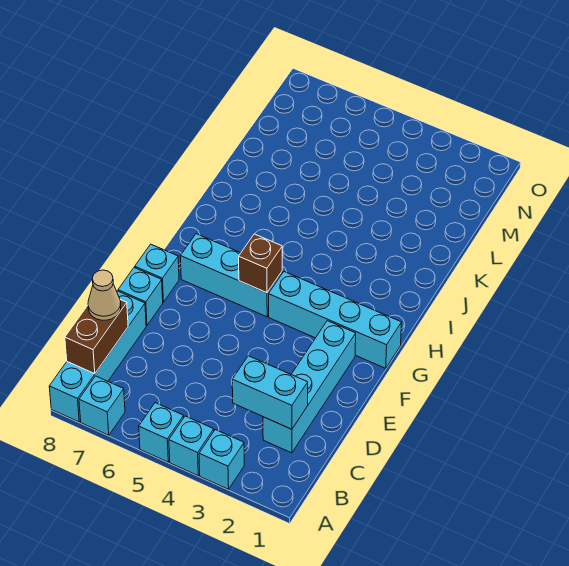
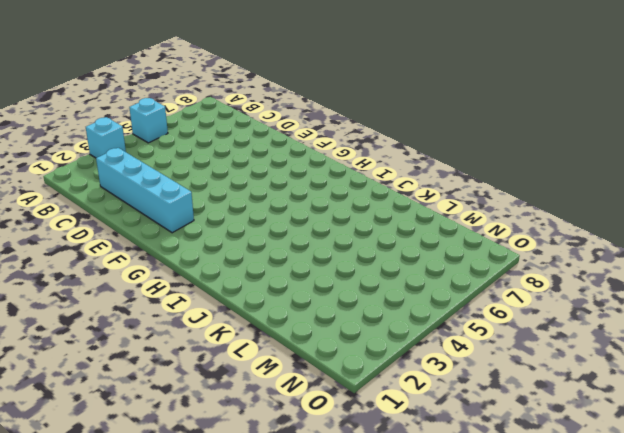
none -> cyan brick A4 level 1
none -> cyan brick A7 level 1
none -> cyan brick A8:D8 level 1

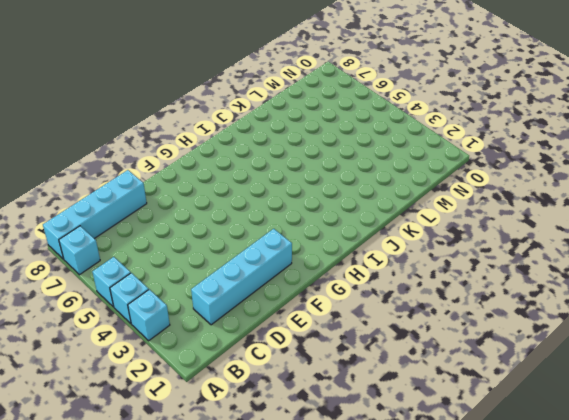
none -> cyan brick E8 level 1
none -> cyan brick F8 level 1
none -> cyan brick G1:G4 level 1

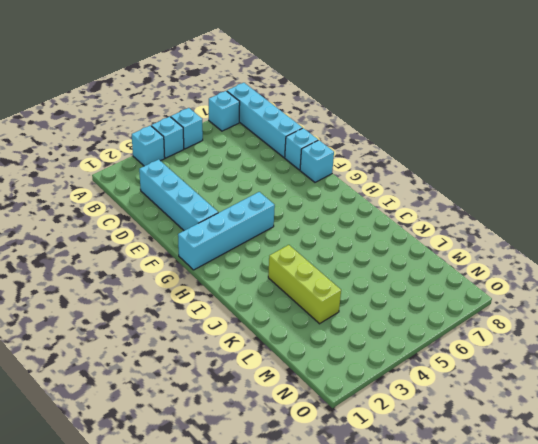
lime brick J3:L3 level 1 -> none
none -> cyan brick G5:G7 level 1
none -> brown brick B8:C8 level 2
none -> cyan brick C2:C3 level 2

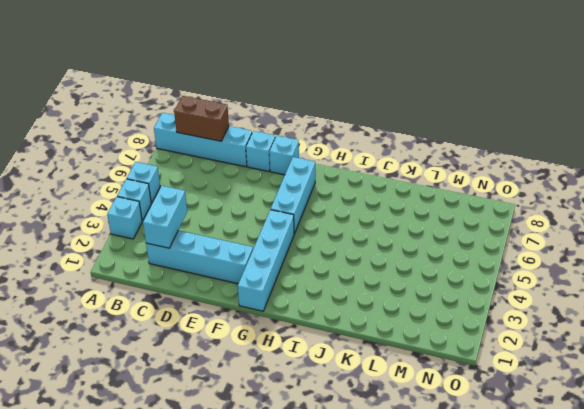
none -> cyan brick A7 level 1
none -> brown brick G5 level 2
none -> tan cone C8 level 3

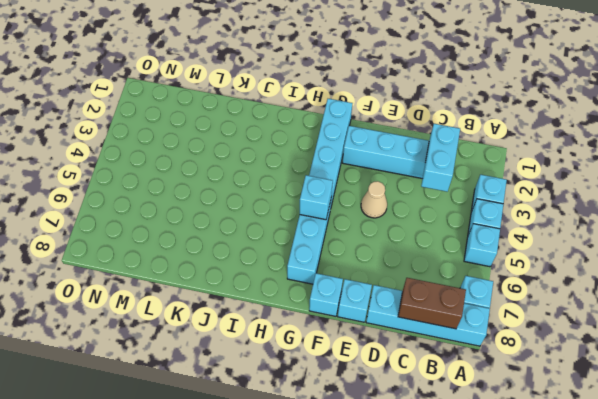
tan cone E4 level 1 -> tan cone C8 level 3
cyan brick G5 level 2 -> brown brick G5 level 2

